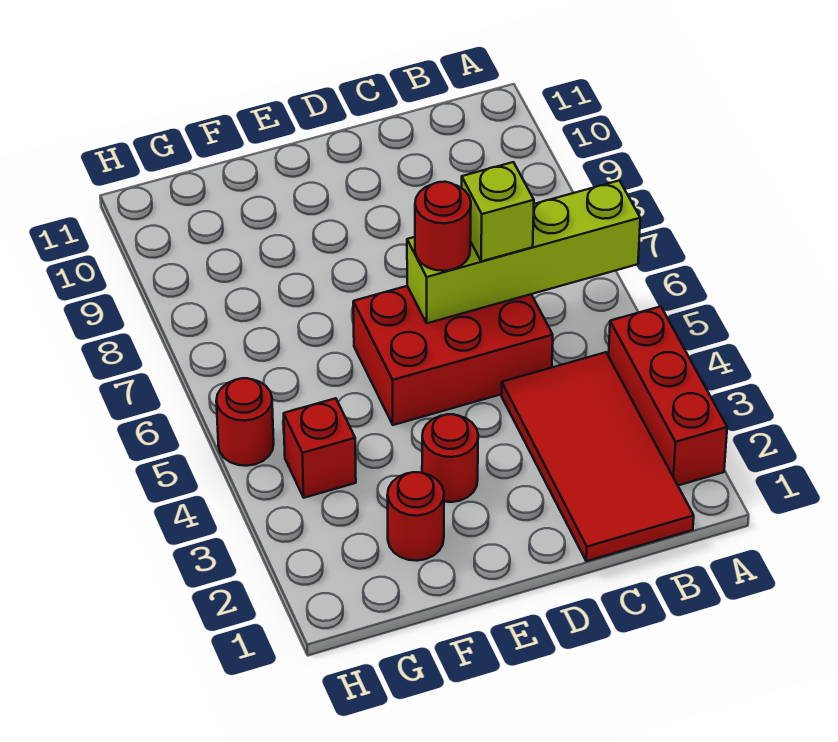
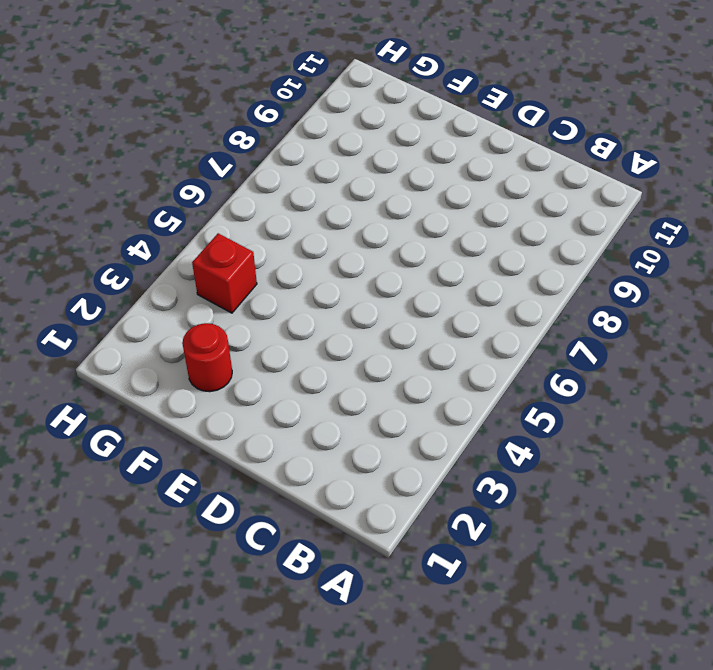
none -> red brick A2:A4 level 1
none -> red tile B1:C4 level 1

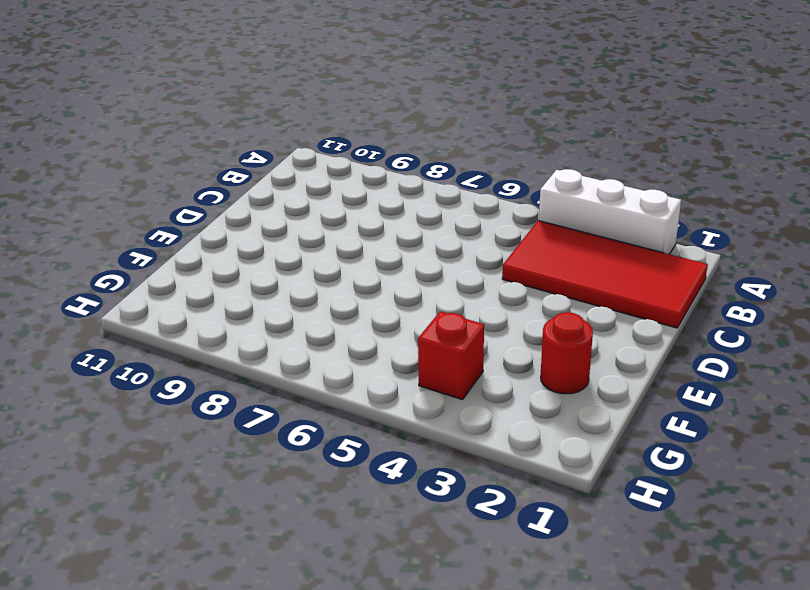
white brick A2:A4 level 1 -> red brick A2:A4 level 1
none -> red brick C5:E6 level 1
none -> red round brick E3 level 1

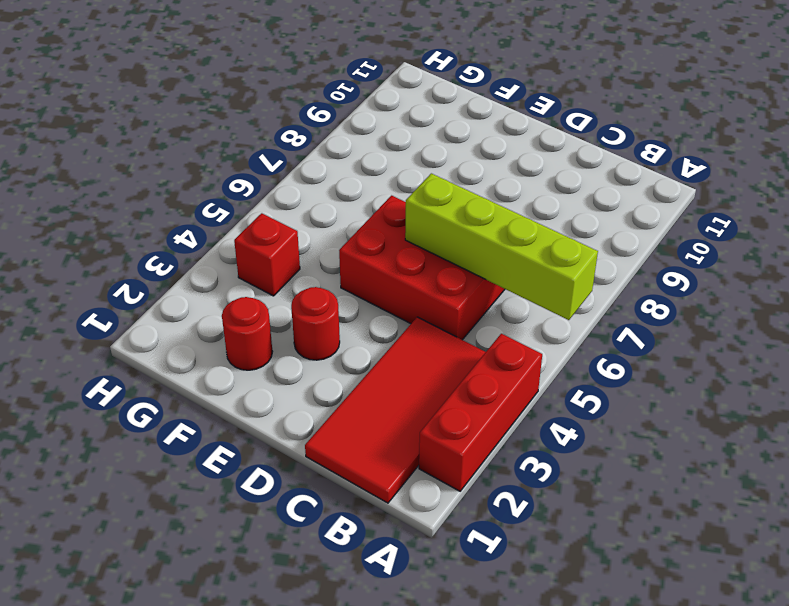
none -> red round brick H5 level 1
none -> lime brick C6 level 3

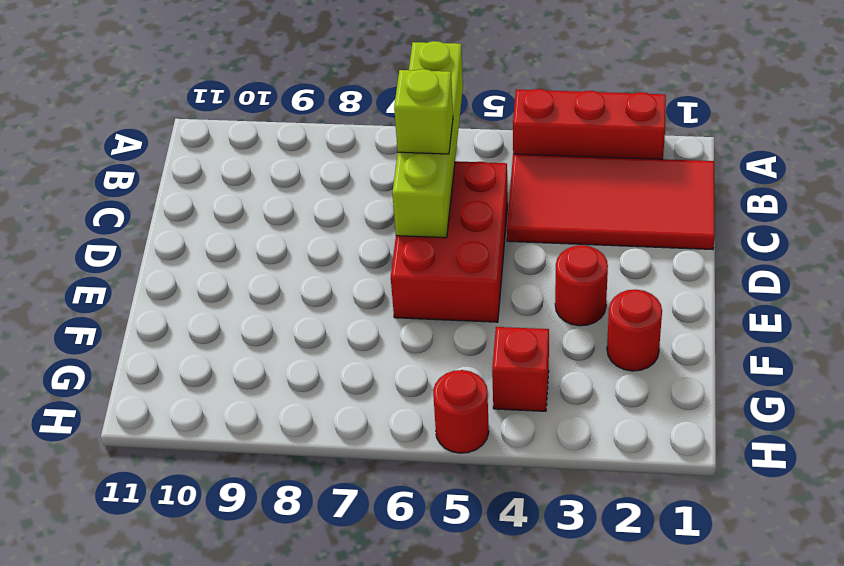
none -> red round brick D6 level 3

